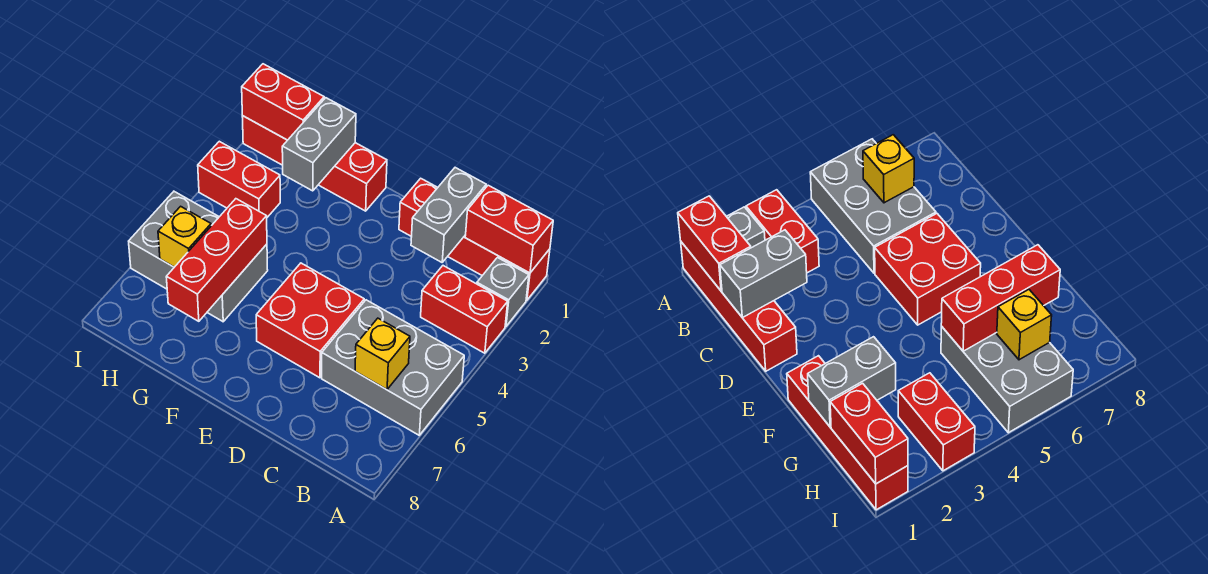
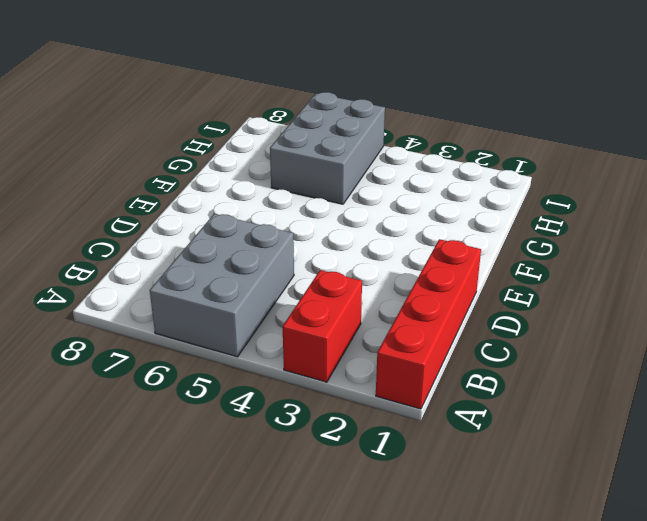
none -> grey brick A2 level 1
none -> red brick D5:E6 level 1
none -> red brick F1:I1 level 1

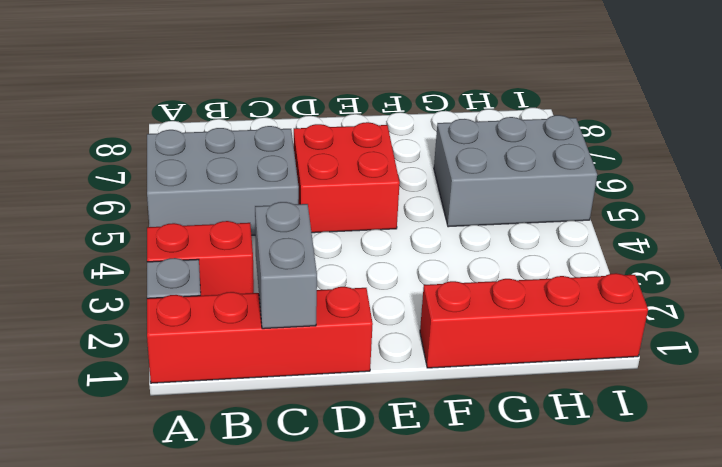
none -> red brick H3:I3 level 1
none -> red brick A1:B1 level 2
none -> yellow brick B6 level 2

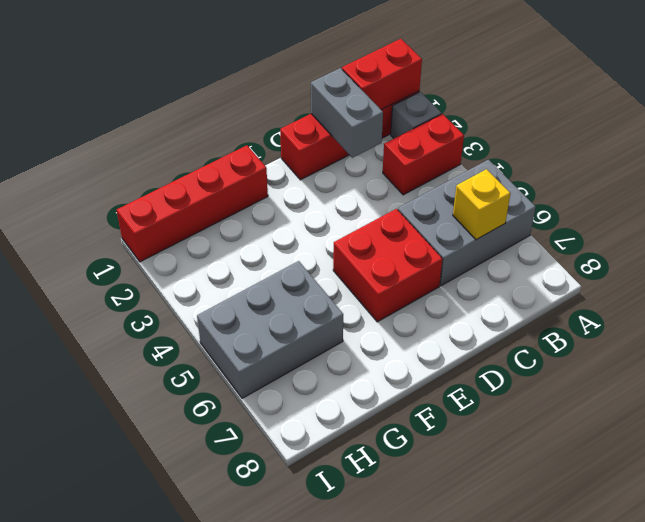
none -> red brick H3:I3 level 1
none -> grey brick G1:G2 level 2
none -> red brick G5:G7 level 2

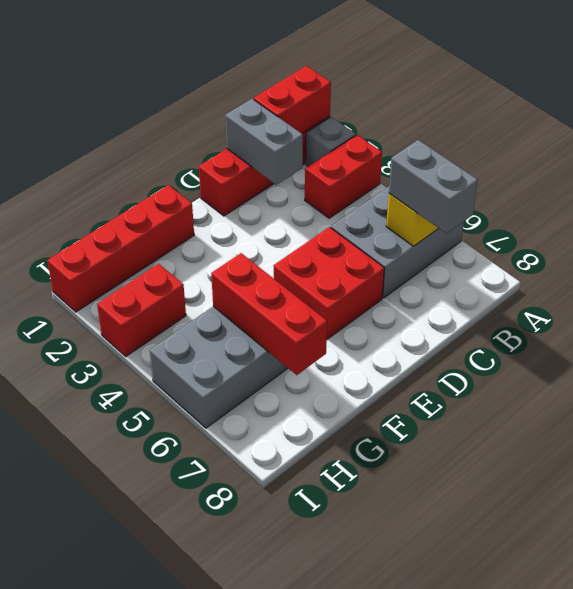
grey brick B6:B7 level 3 -> grey brick G1:G2 level 2
none -> red brick H1:I1 level 2
none -> yellow brick H6 level 2

